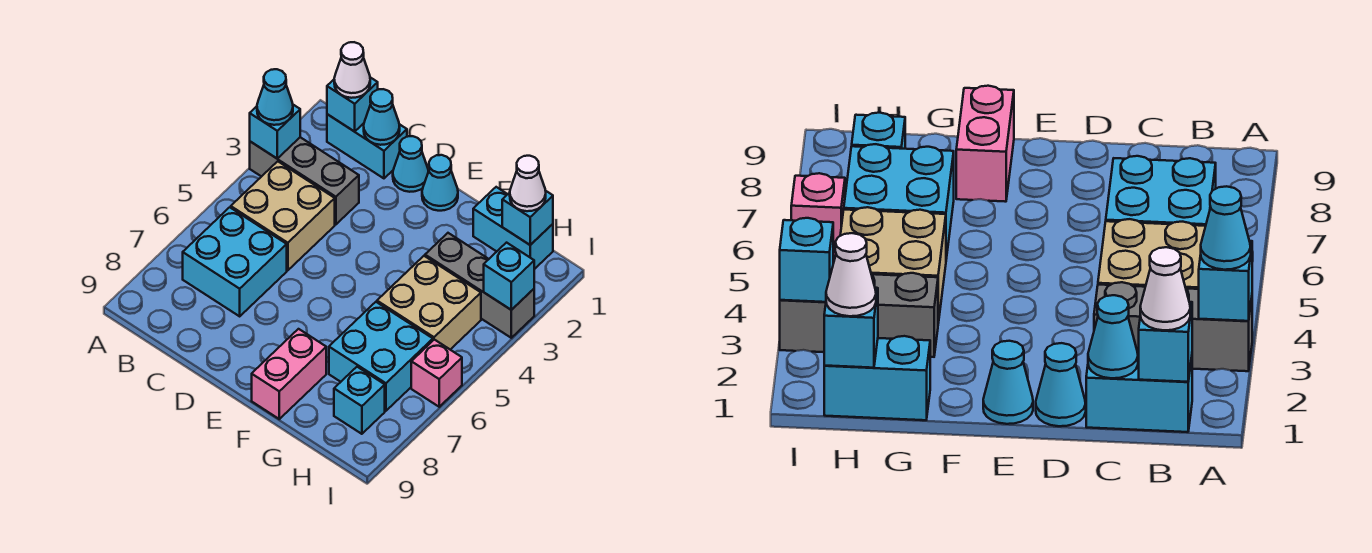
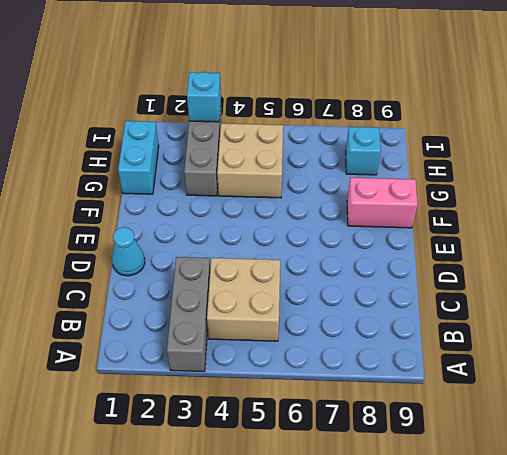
none -> cyan brick B1:C1 level 1
none -> cyan brick B6:C7 level 1
none -> cyan cone E1 level 1

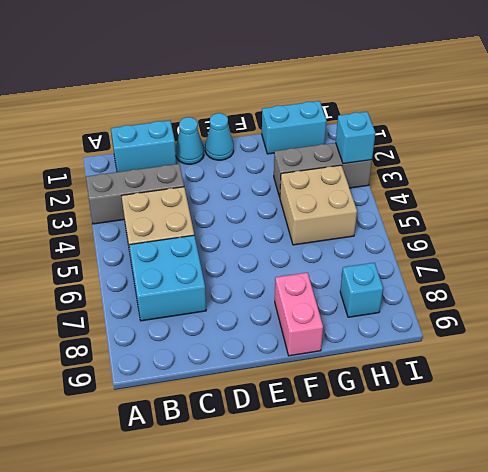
none -> cyan brick G6:H7 level 1
none -> pink brick I6 level 1
none -> cyan brick A3 level 2

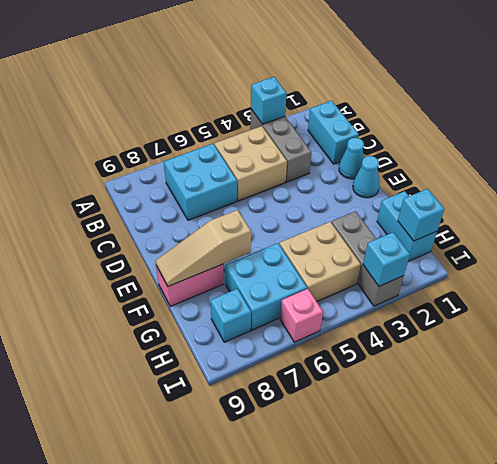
tan slope F7:F9 level 2 top 7 -> none
none -> cyan brick B1 level 2
none -> cyan cone C1 level 2
none -> cyan cone A3 level 3

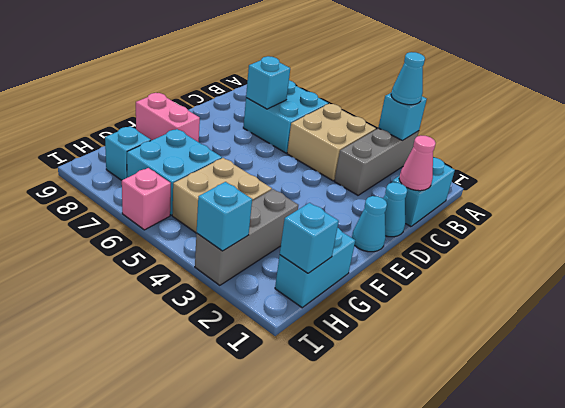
pink cone C1 level 2 -> cyan cone C1 level 2
cyan brick C7 level 2 -> cyan brick B1 level 2
none -> white cone B1 level 3
none -> white cone H1 level 3

